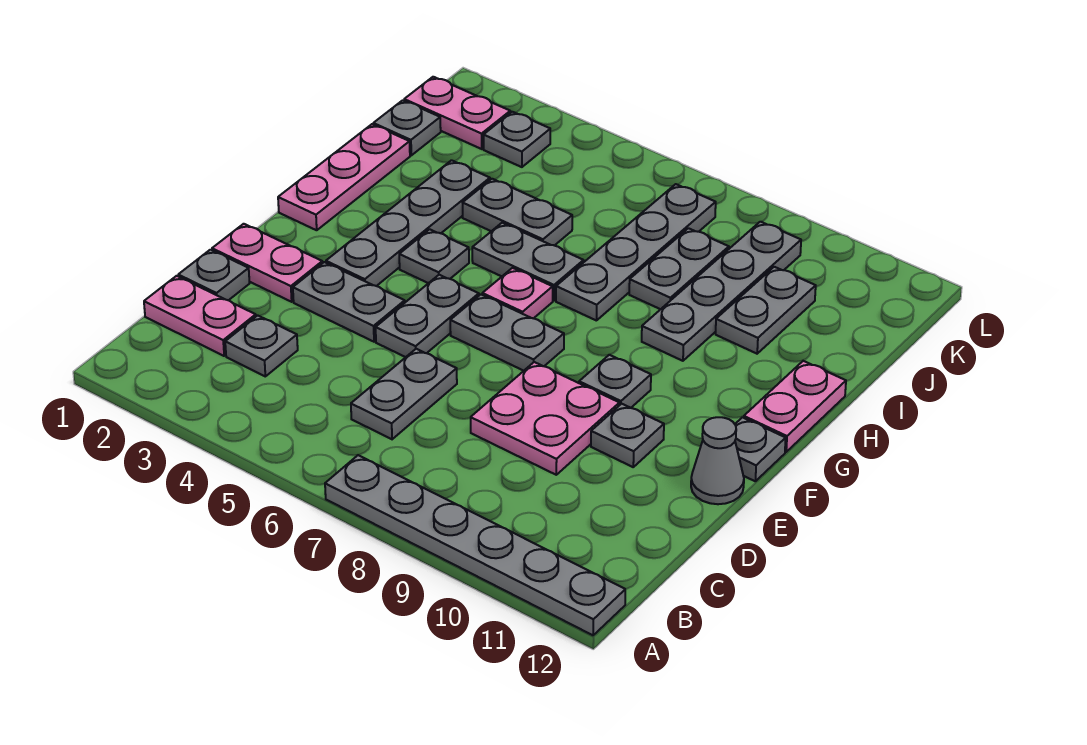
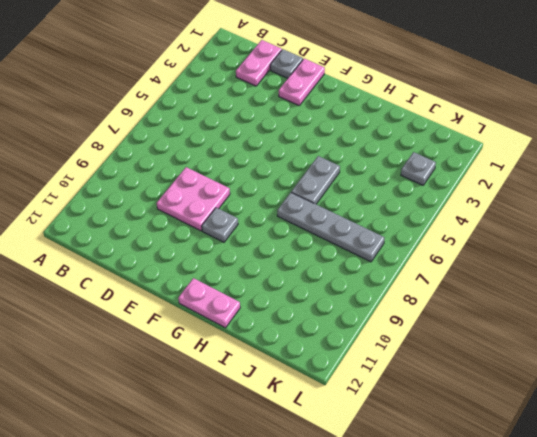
none -> grey plate A7:A12 level 1
none -> grey plate C3 level 1
none -> grey plate C6:D6 level 1

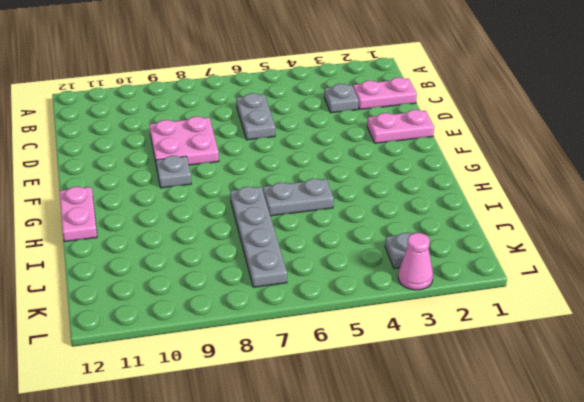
pink cone L3 level 1 -> none
none -> grey plate A7:A12 level 1
none -> grey plate D1 level 1
none -> grey plate E3:E4 level 1

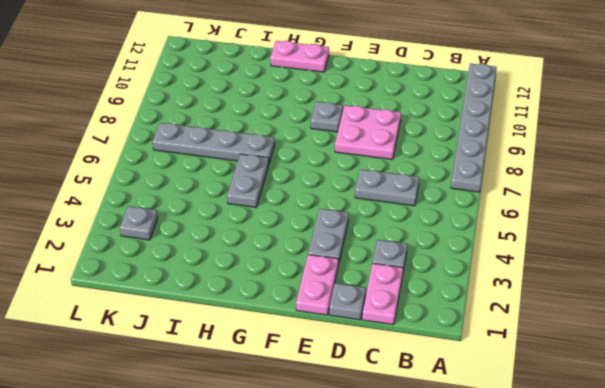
none -> grey plate E5:F5 level 1
none -> grey plate E10 level 1
none -> grey cone E12 level 1

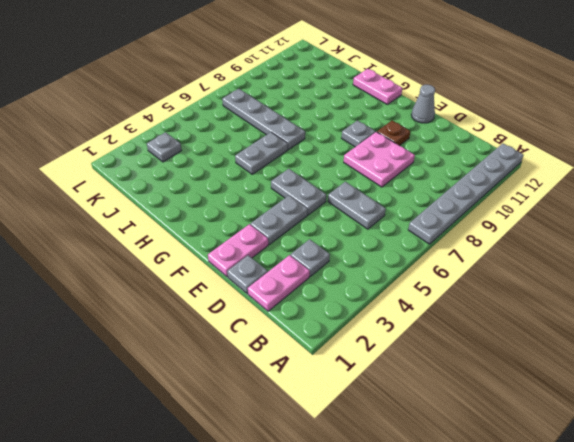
brown plate E10 level 1 -> grey plate E10 level 1
none -> grey plate F3:I3 level 1
none -> grey plate F6:F7 level 1
none -> grey plate F12 level 1

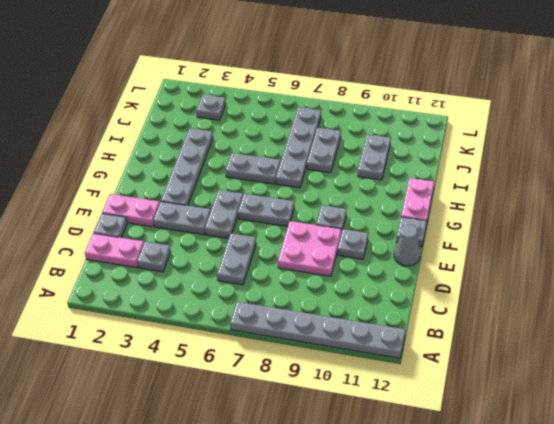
none -> pink plate G1:I1 level 1
none -> grey plate G4 level 1
none -> pink plate G6 level 1

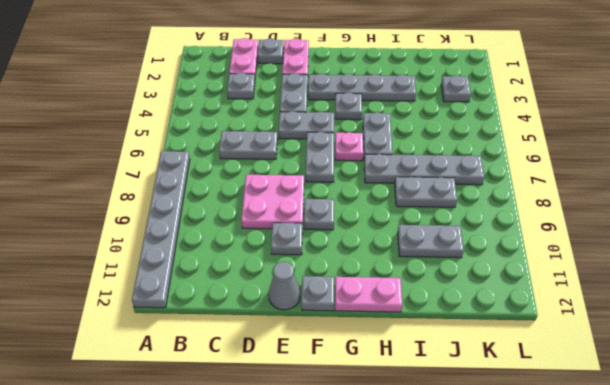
none -> pink plate G1:I1 level 1
none -> grey plate H9:K9 level 1
none -> grey plate I4:I5 level 1

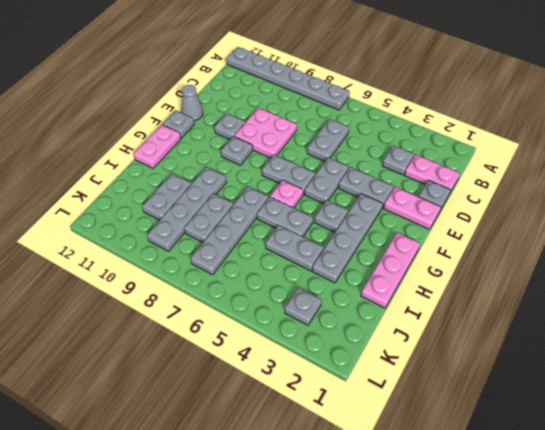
none -> grey plate J1 level 1
none -> pink plate K1:K2 level 1

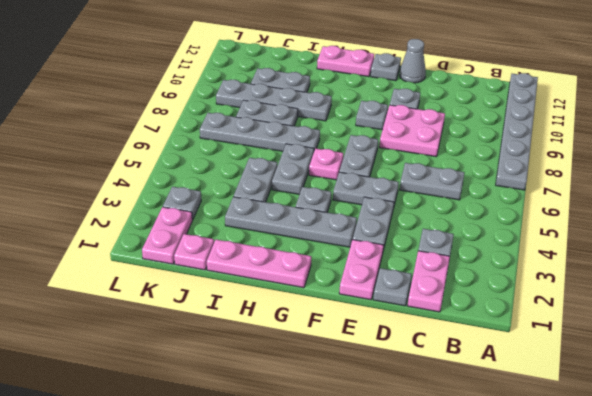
pink plate J1 level 1 -> grey plate J1 level 1

